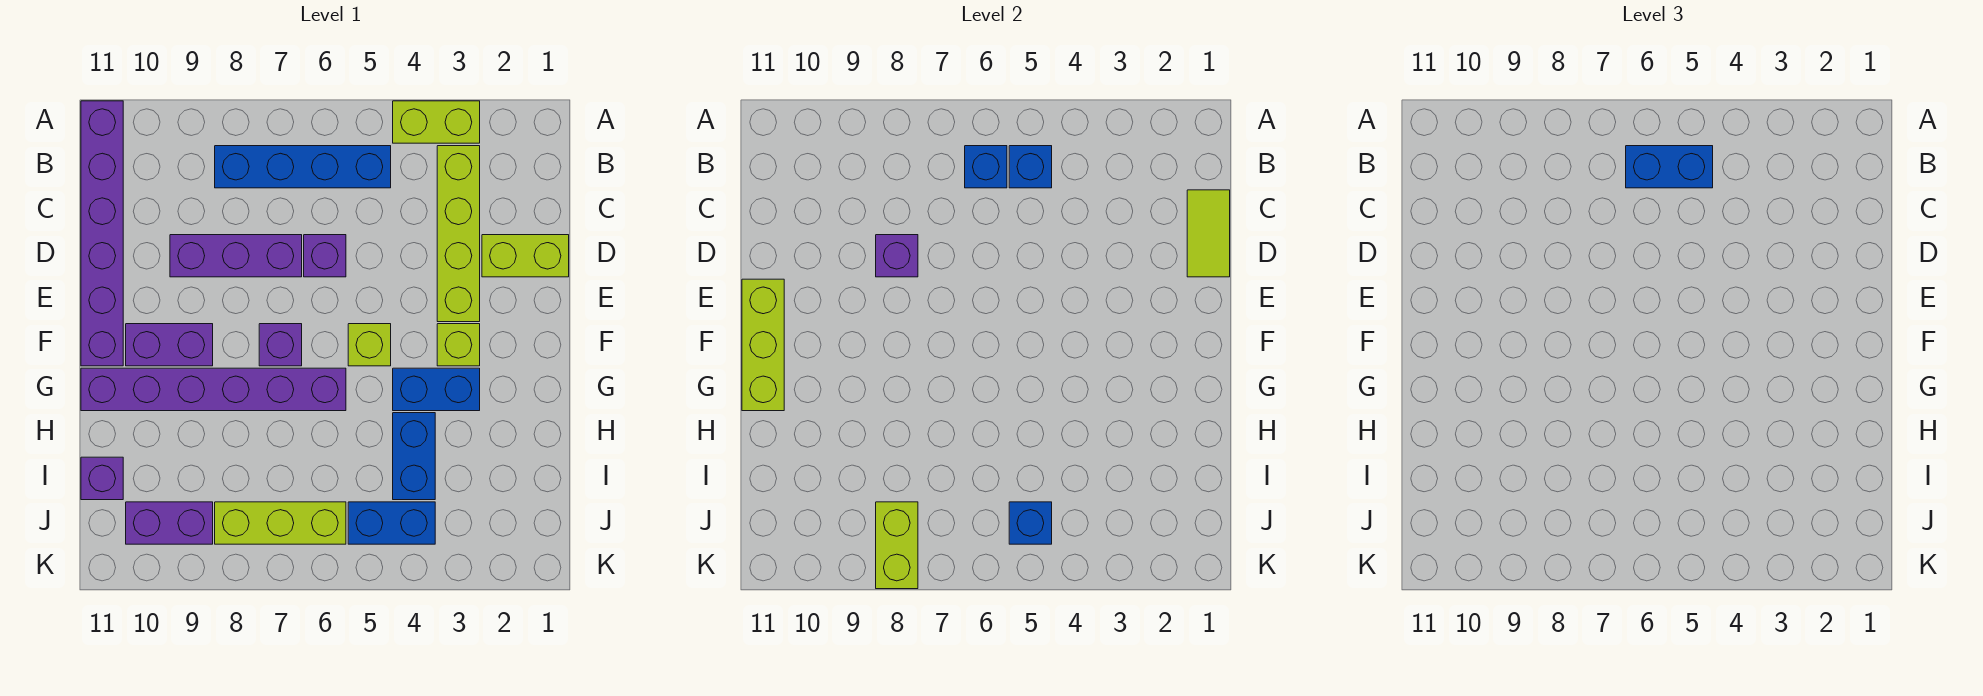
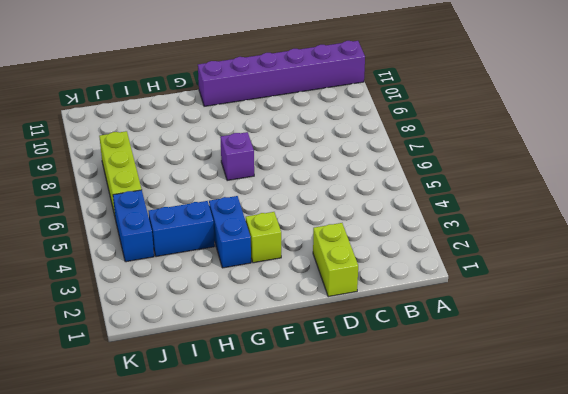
none -> lime brick A3:A4 level 1
none -> lime brick B3:E3 level 1
none -> blue brick B5:B8 level 1

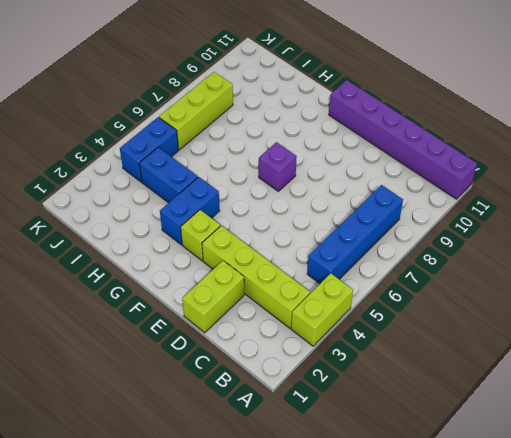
none -> purple brick D6 level 1
none -> purple brick D7:D9 level 1
none -> lime brick F5 level 1

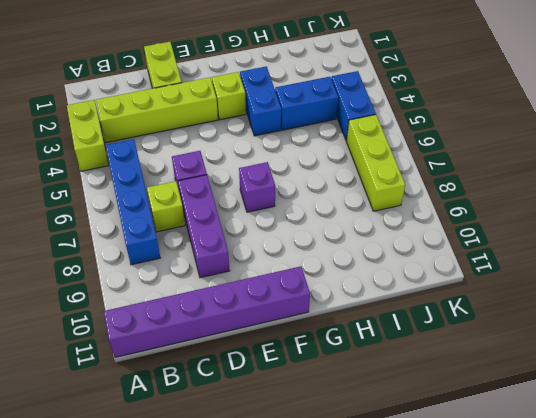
lime brick C7 level 1 -> lime brick F5 level 1
none -> purple brick F9:F10 level 1
none -> purple brick G6:G11 level 1
none -> purple brick I11 level 1

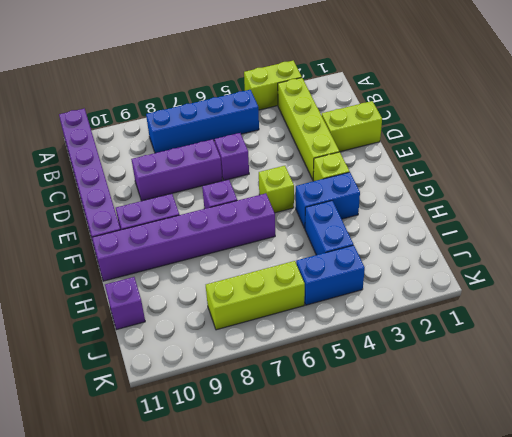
none -> purple brick J9:J10 level 1
none -> blue brick B5 level 2
none -> blue brick B6 level 2

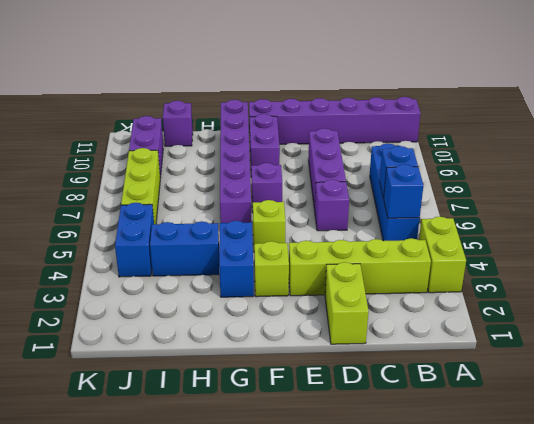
none -> lime tile C1:D1 level 2
none -> purple brick D8 level 2
none -> lime brick E11:G11 level 2

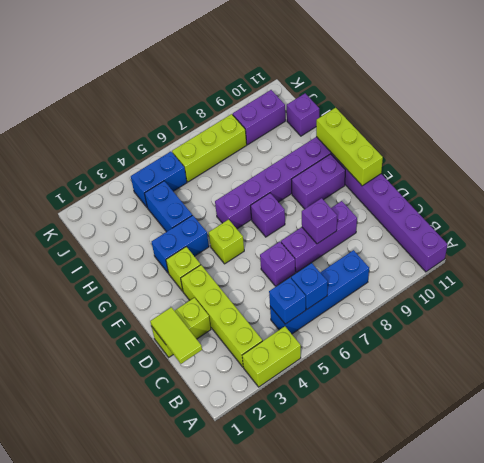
none -> blue brick J5 level 2
none -> lime brick J8:K8 level 2
none -> blue brick B5:B6 level 3

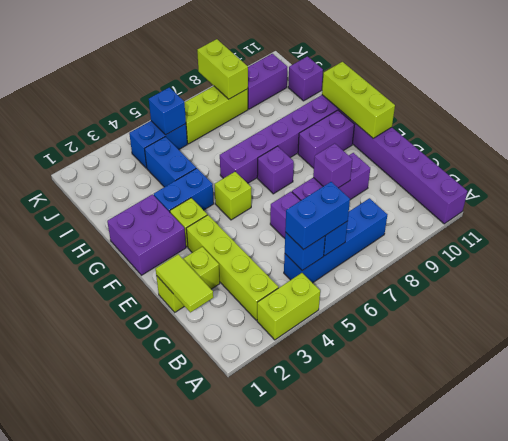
purple brick F1:G2 level 1 -> none

